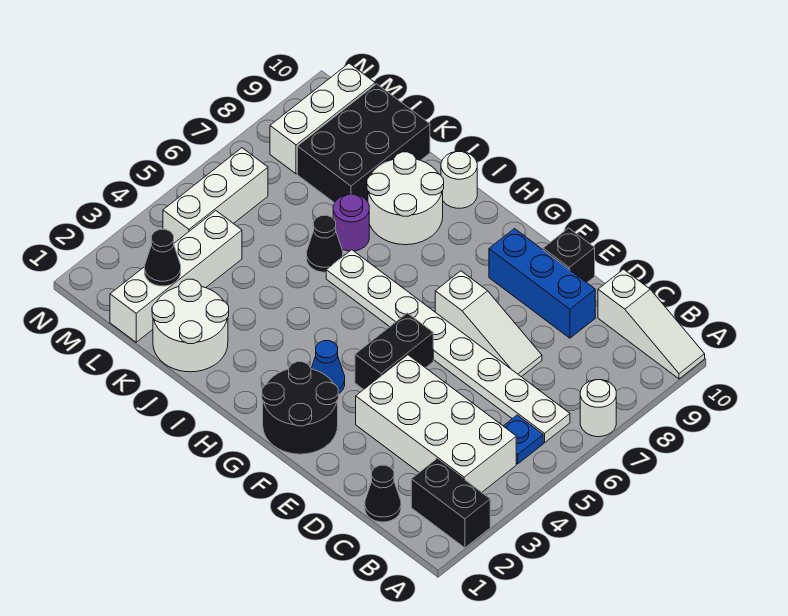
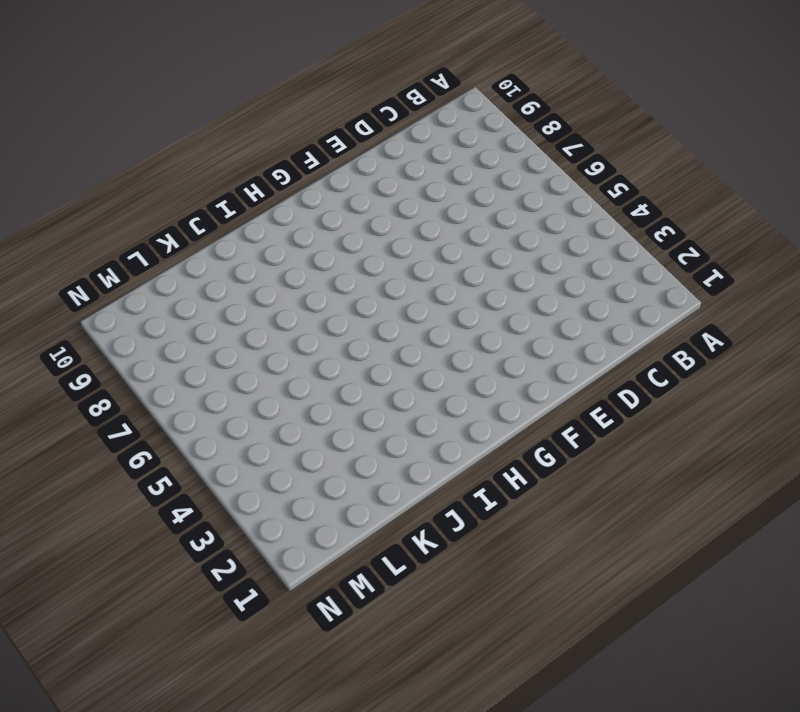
none -> black brick A2:B2 level 1
none -> white round brick A7 level 1
none -> white slope A10:C10 level 1 top C

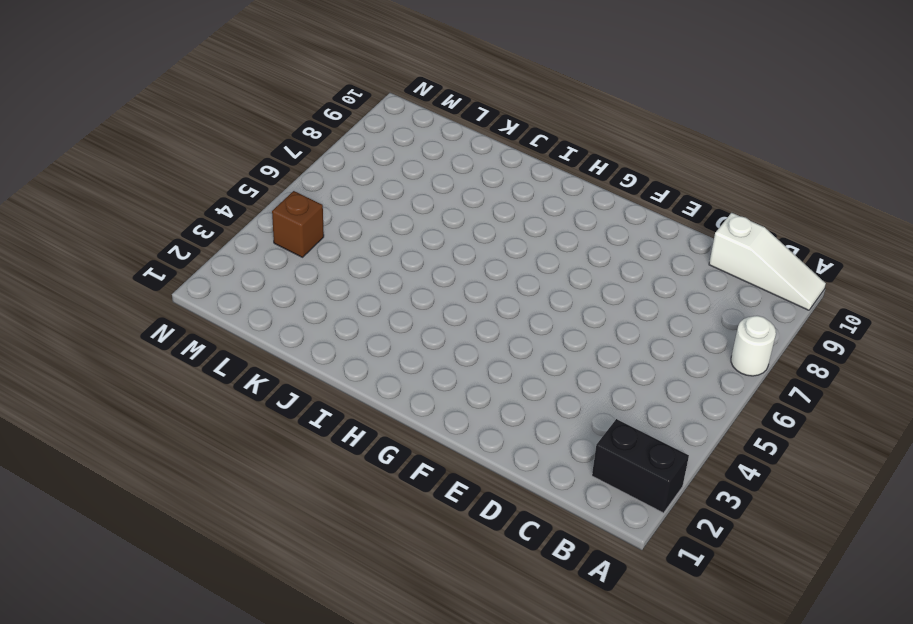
brown brick M4 level 1 -> white brick M4:M6 level 1
none -> white brick B3:E4 level 1
none -> blue plate B5 level 1
none -> white plate B6:I6 level 1

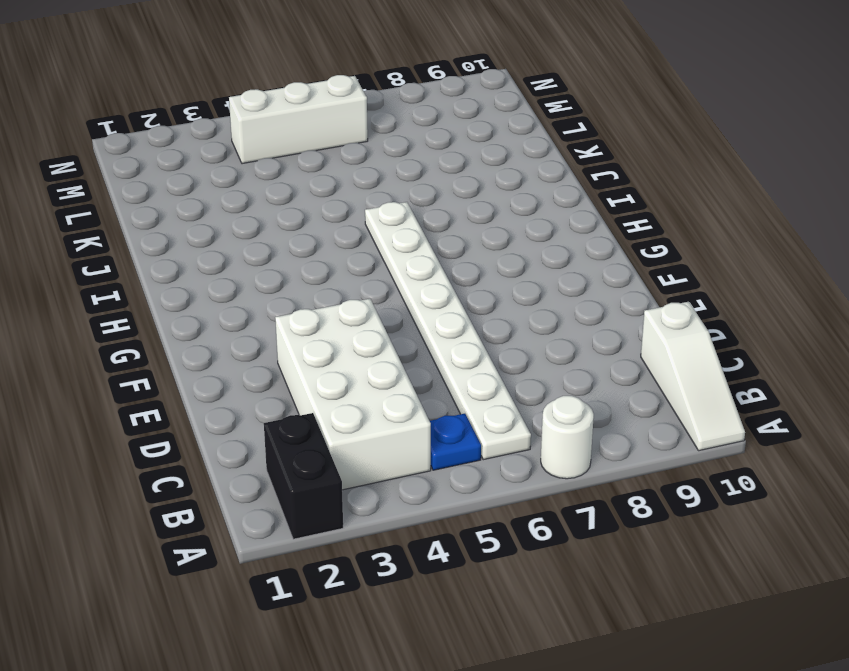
none -> black cone C1 level 1
none -> white slope D7:F7 level 1 top F
none -> blue brick D9:F9 level 1

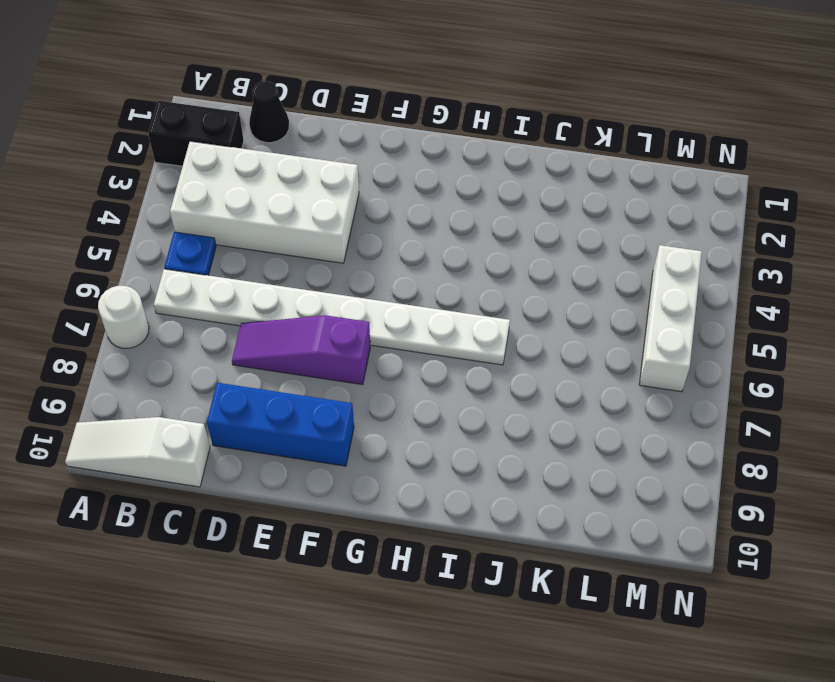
purple slope D7:F7 level 1 top F -> white slope D7:F7 level 1 top F
none -> black brick E10 level 1
none -> black round brick F1:G2 level 1
none -> black brick F4:F5 level 1

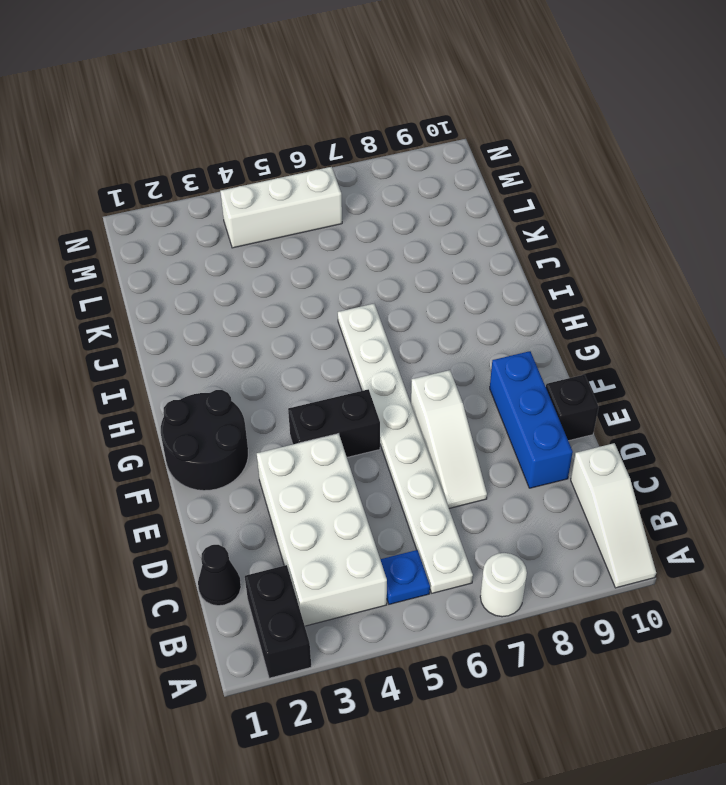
none -> blue cone G3 level 1
none -> white round brick I8:J9 level 1
none -> white round brick I10 level 1

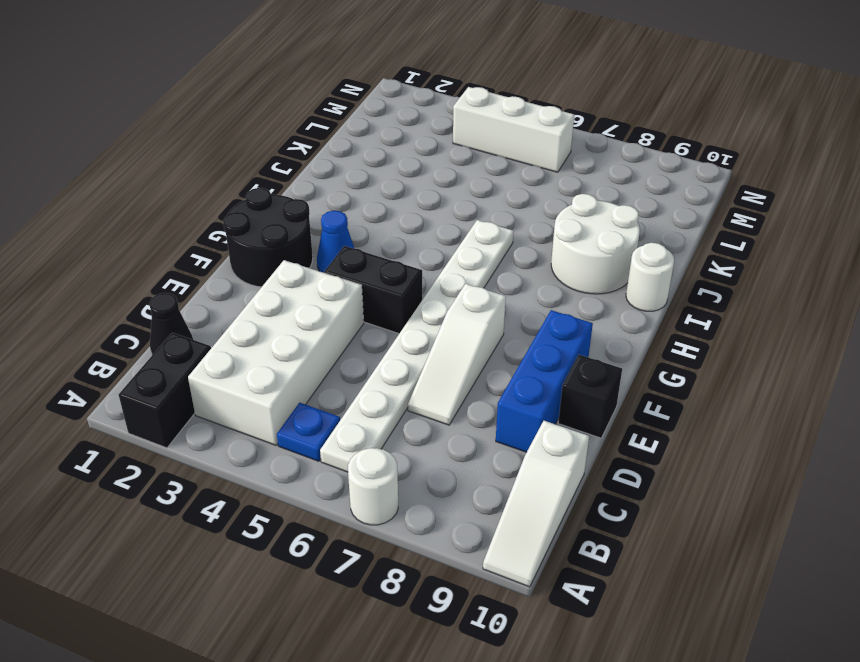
none -> white round brick J1:K2 level 1
none -> black cone J6 level 1
none -> purple round brick J7 level 1

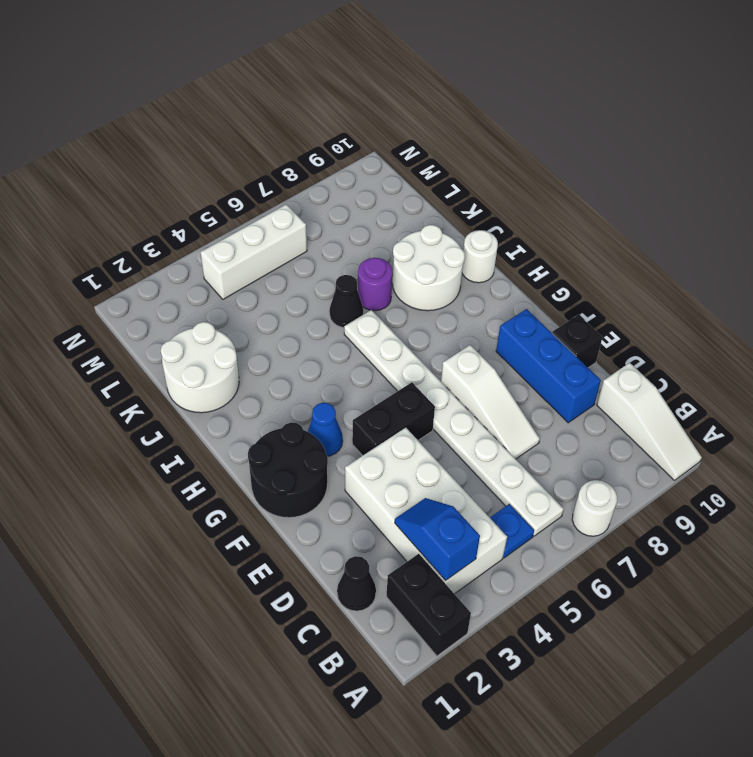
blue slope B3:C3 level 2 top B -> none
none -> black brick K8:L10 level 1
none -> white brick L1:L4 level 1
none -> white brick M8:M10 level 1

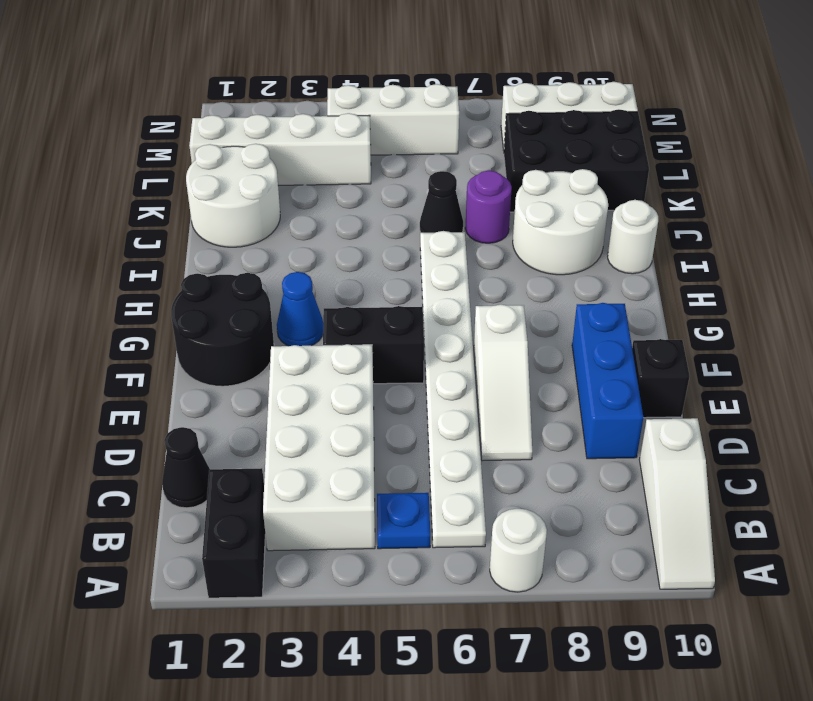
none -> black cone L2 level 2

